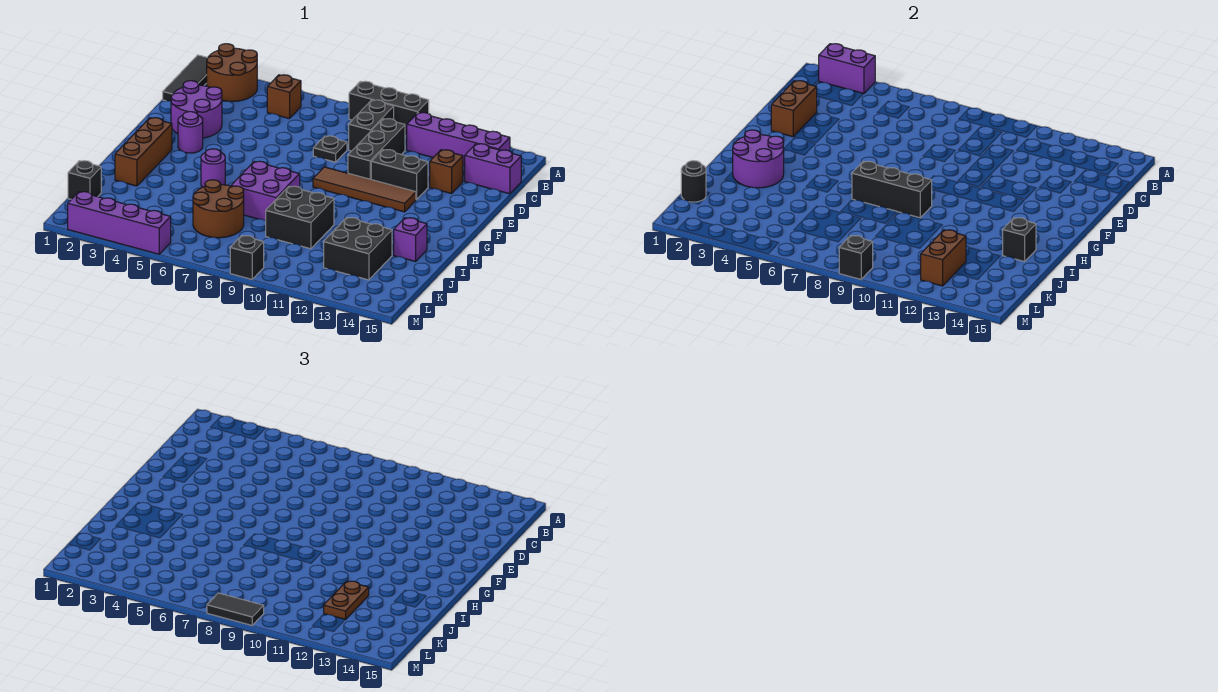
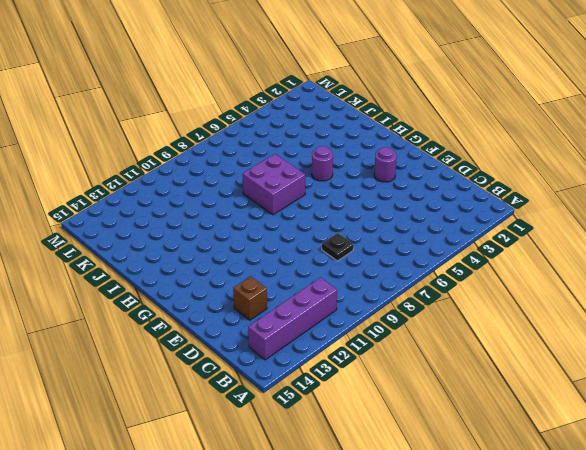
none -> black tile A1:C1 level 1
none -> brown round brick A2:B3 level 1
none -> black brick A8:A10 level 1
none -> brown brick B5 level 1

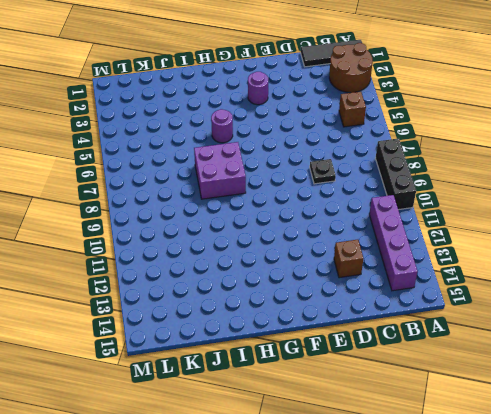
none -> black brick B9:C9 level 1
none -> black brick C10:E10 level 1
none -> purple brick C14:C15 level 1
none -> purple round brick D2:E3 level 1

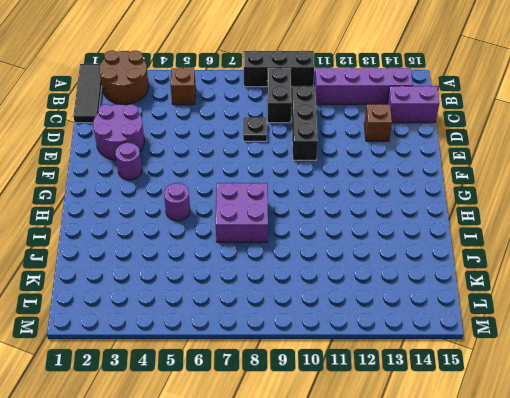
none -> black brick E11:E12 level 1
none -> brown tile F9:F12 level 1
none -> brown brick G2:I2 level 1
none -> black brick I9:J10 level 1

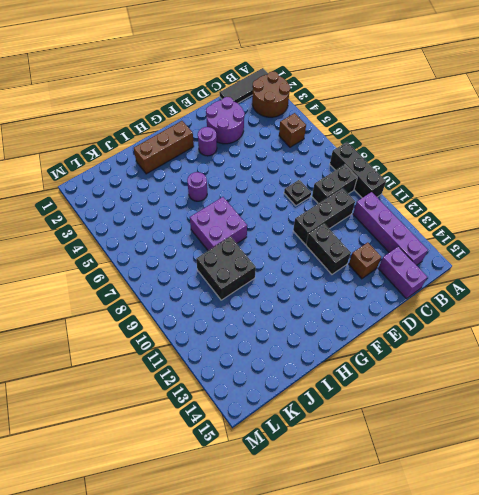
none -> brown tile F9:F12 level 1
none -> purple brick I14 level 1
none -> brown round brick J6:K7 level 1
none -> black brick J12:K13 level 1

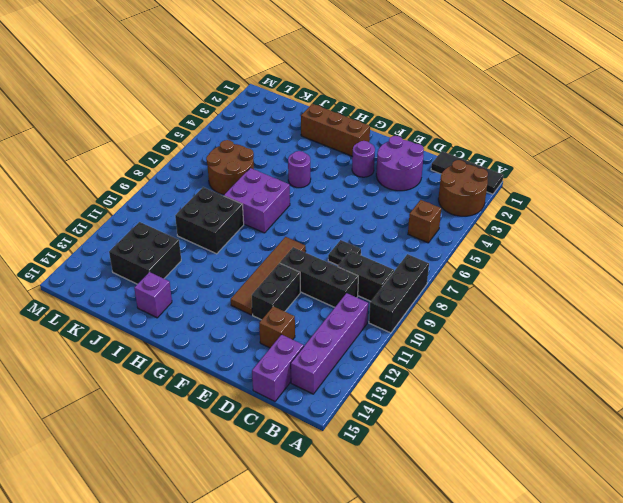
none -> black brick K1 level 1
none -> purple brick M2:M5 level 1
none -> black brick M9 level 1
none -> purple brick A2:A3 level 2

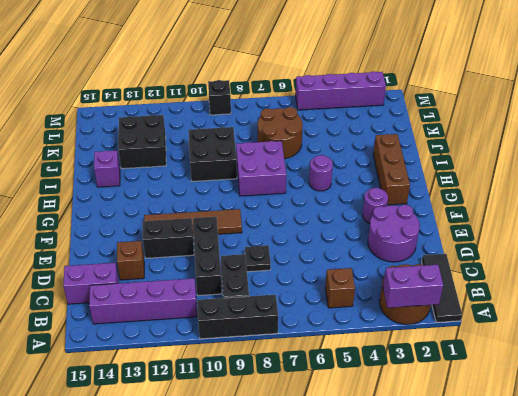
none -> black brick K1 level 1
none -> brown brick D2:E2 level 2
none -> purple round brick H2:I3 level 2
none -> black brick H7:H9 level 2

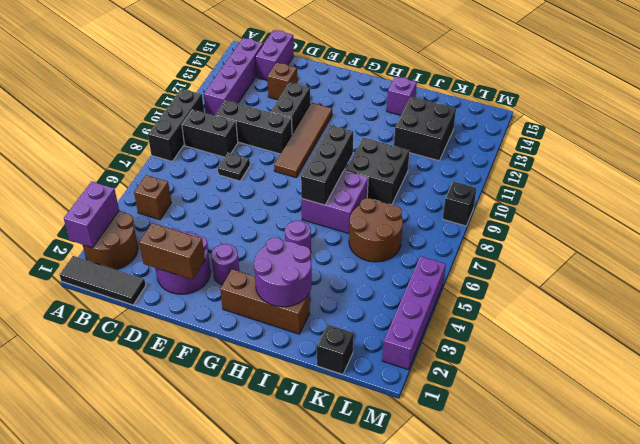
none -> black brick I14 level 2
none -> black round brick K1 level 2
none -> brown brick K12:L12 level 2
none -> black brick M9 level 2

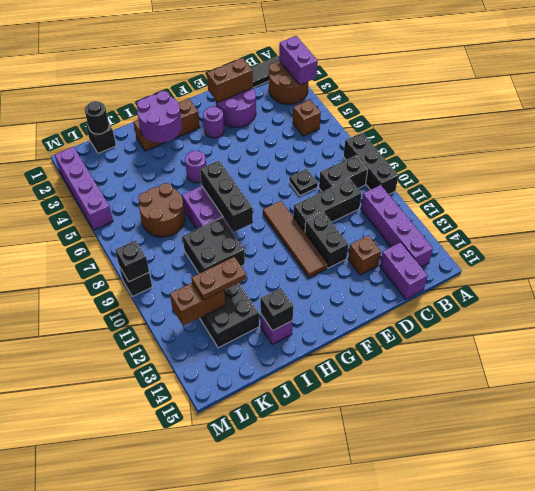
none -> black tile M8:M9 level 3

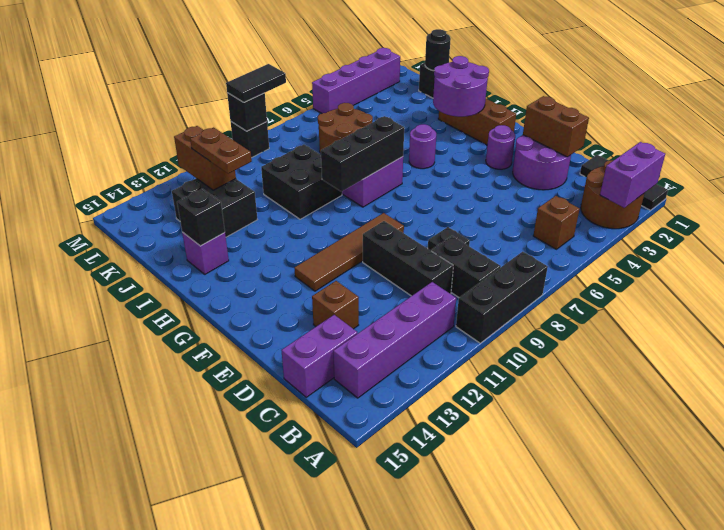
none -> black brick E11:E12 level 1

